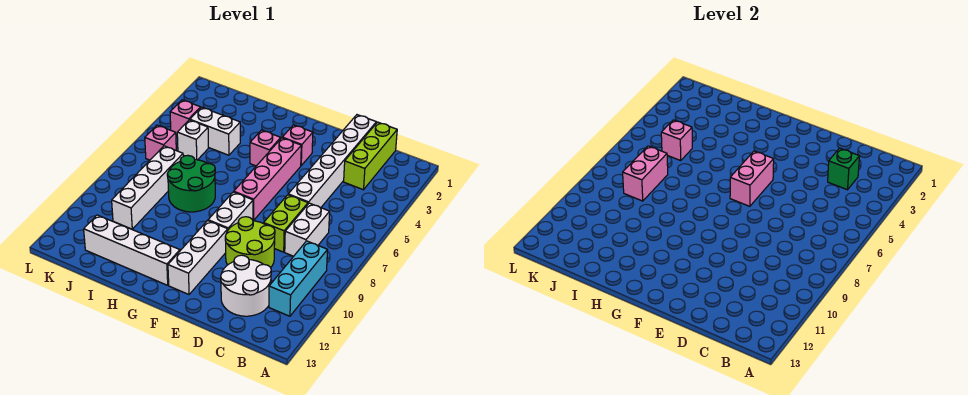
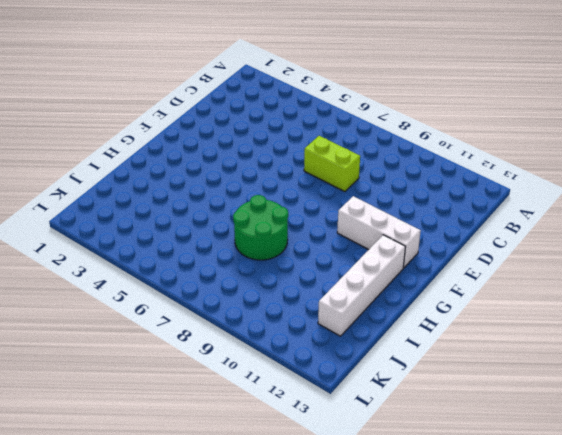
none -> cyan brick B9:B11 level 1
none -> lime brick C1:C3 level 1
none -> white brick C7:C8 level 1

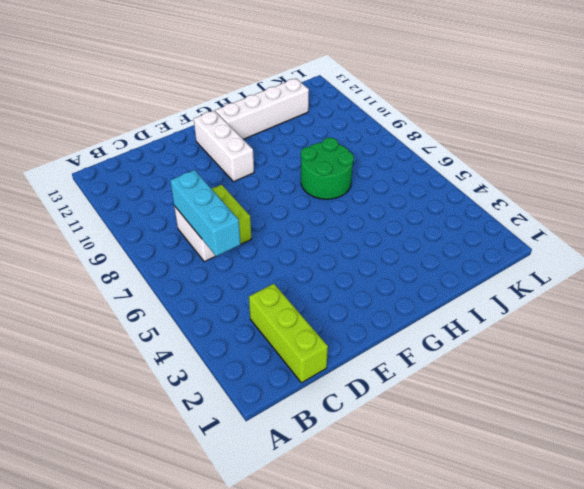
cyan brick C6:C8 level 2 -> cyan brick B9:B11 level 1
none -> white round brick C11:D12 level 1
none -> white brick D1:D6 level 1
none -> lime round brick D9:E10 level 1

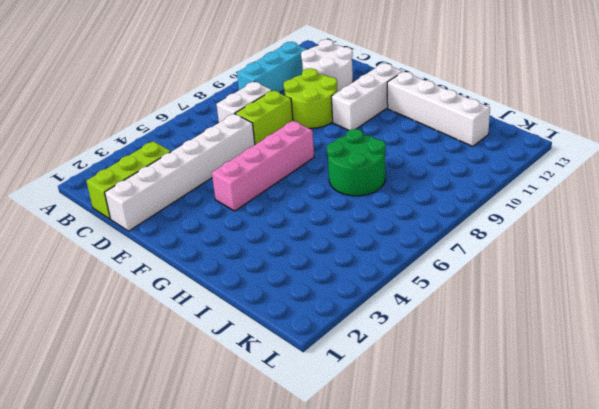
none -> pink brick F3 level 1
none -> white brick F8:F9 level 1
none -> pink brick G4 level 1

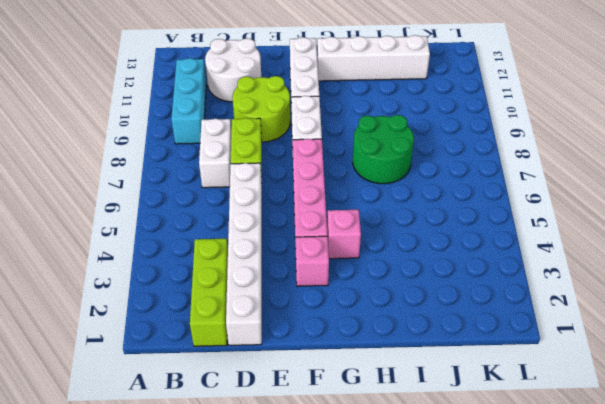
none -> white brick I4:J4 level 1
none -> white brick J5 level 1
none -> white brick J7:J10 level 1

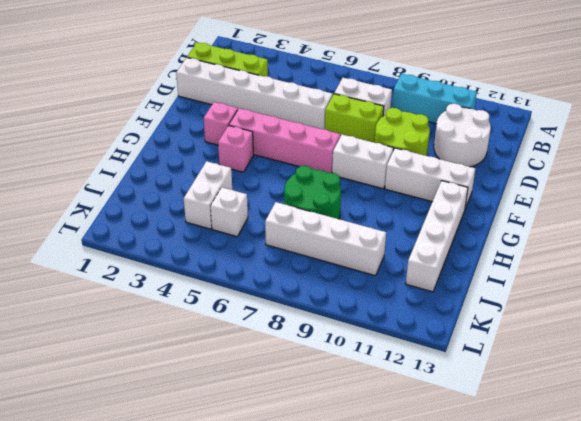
none -> pink brick K4 level 1
none -> pink brick K6 level 1
none -> green brick C3 level 2

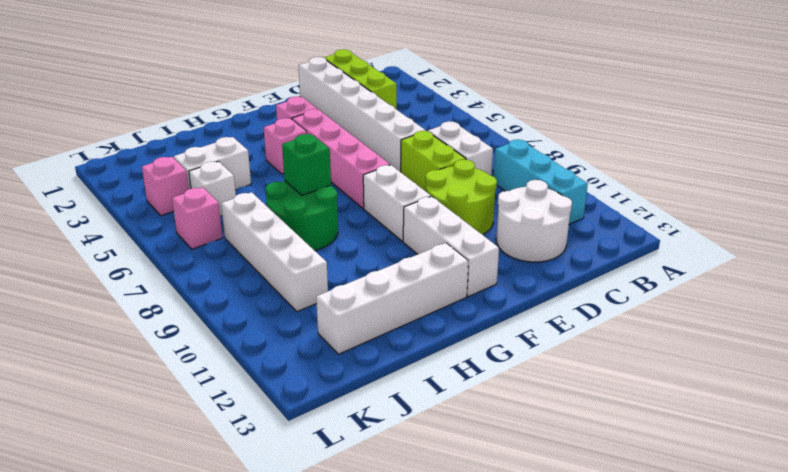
green brick H7 level 2 -> green brick C3 level 2
none -> pink brick F5:F6 level 2
none -> pink brick J5 level 2
none -> pink brick J7:J8 level 2

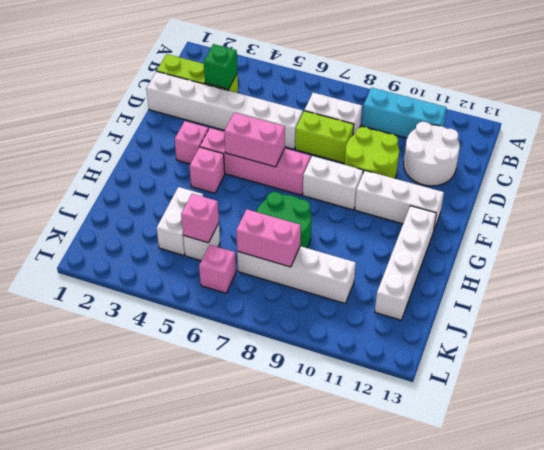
none -> pink brick K4 level 1

